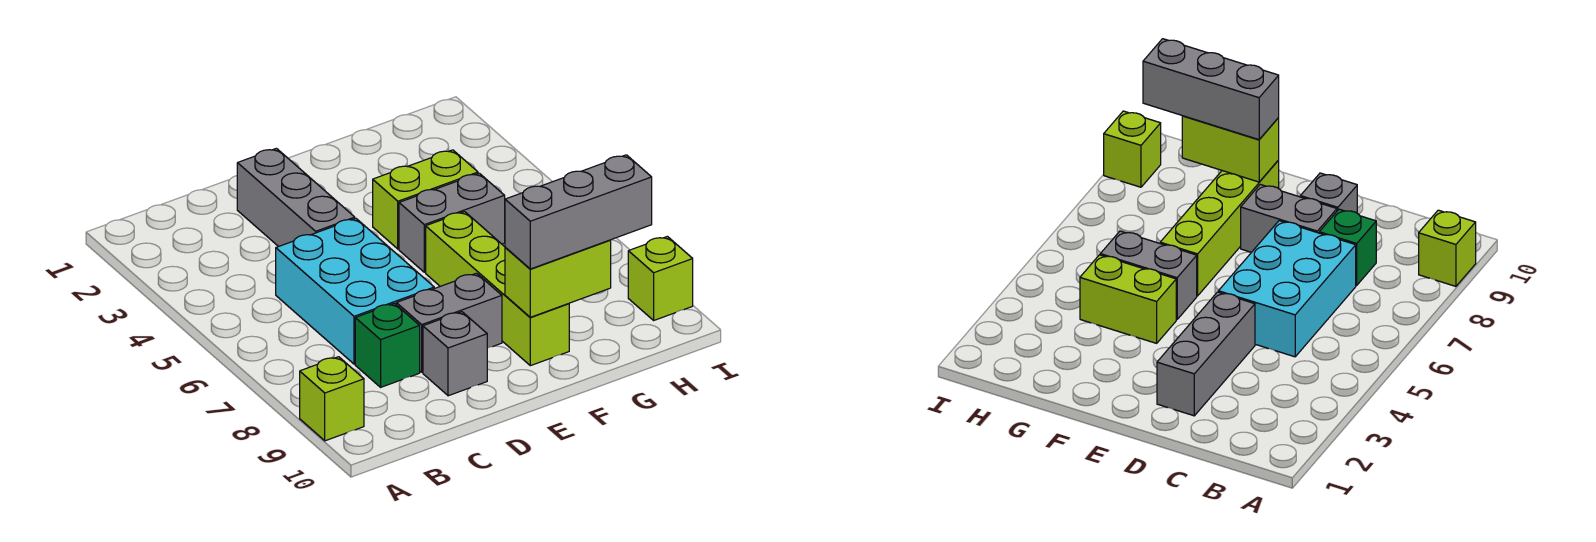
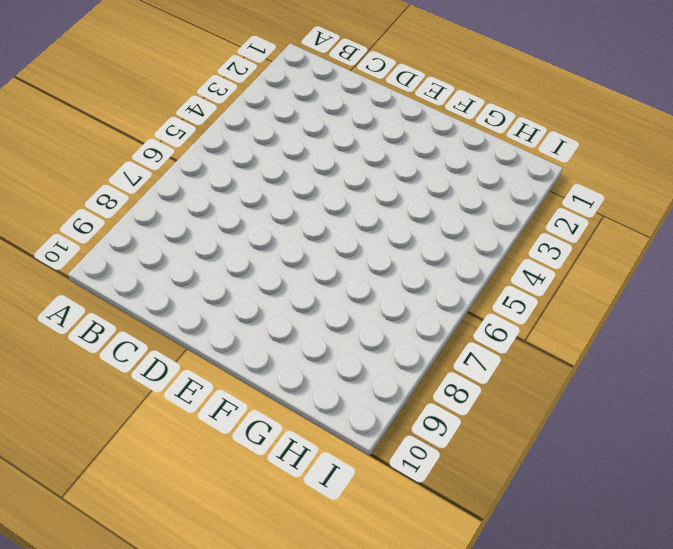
none -> lime brick A9 level 1
none -> cyan brick C5:D7 level 1
none -> green brick C8 level 1

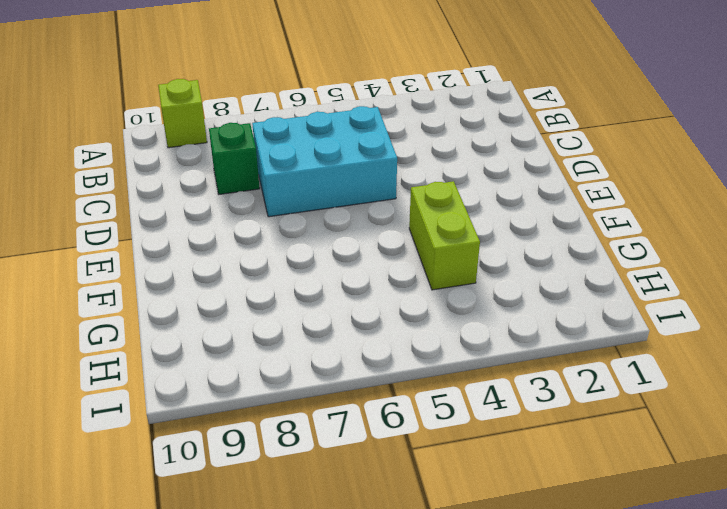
none -> grey brick D2:D4 level 1
none -> grey brick D8:E8 level 1
none -> grey brick D9 level 1

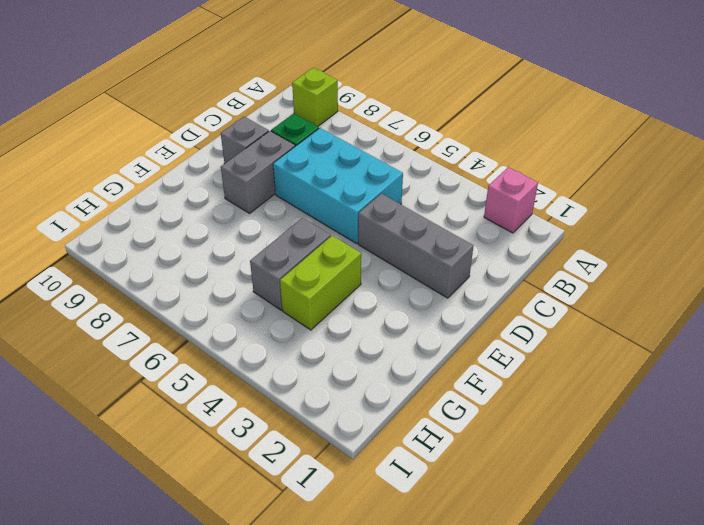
pink brick A2 level 1 -> none
none -> lime brick F6:F9 level 1
none -> lime brick I9 level 1
none -> lime brick F9:G9 level 2

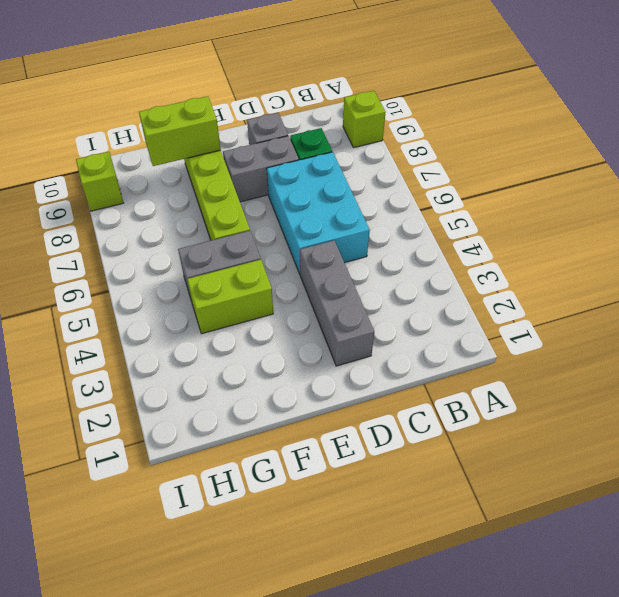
none -> grey brick F9:H9 level 3

